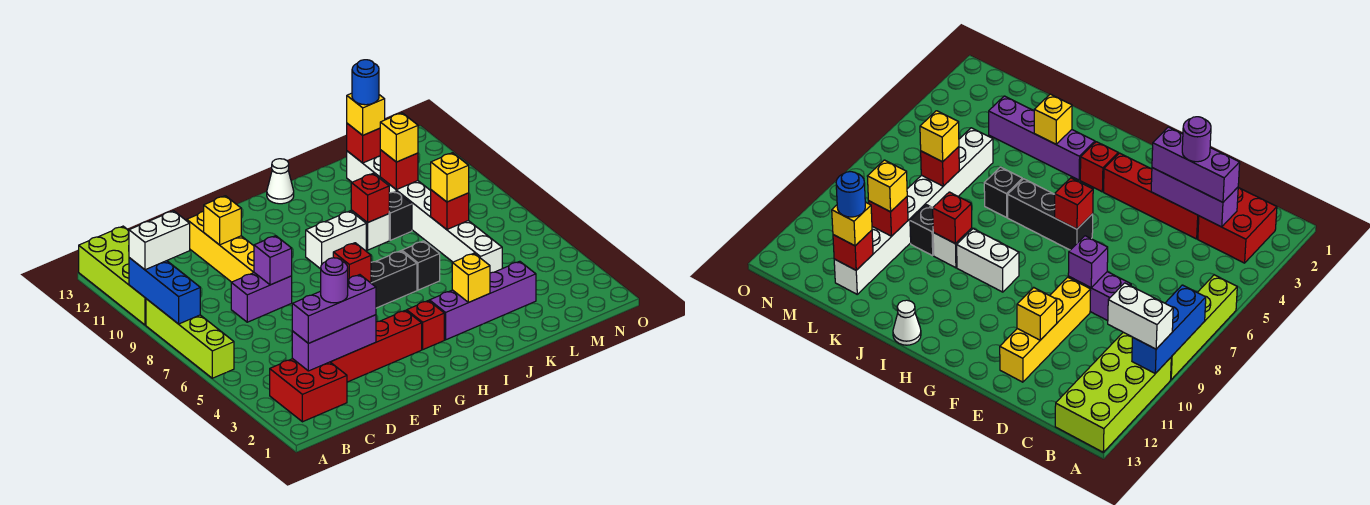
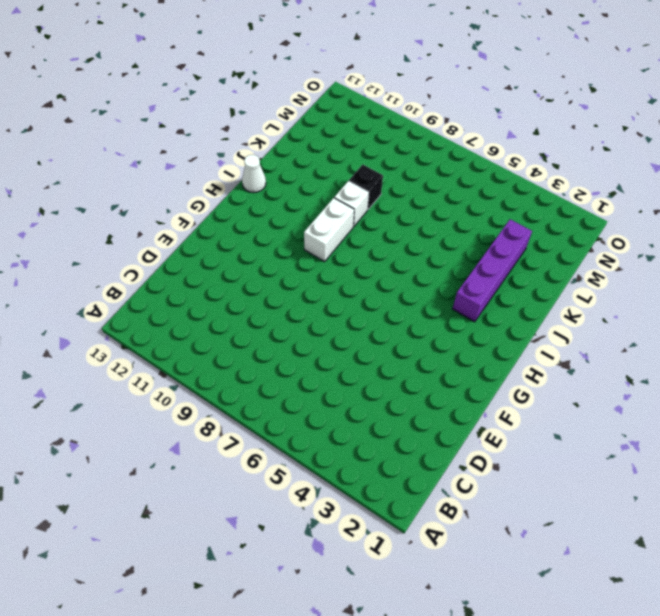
none -> lime brick A6:A9 level 1
none -> lime brick A10:B13 level 1
none -> red brick B2:C3 level 1
none -> red brick D3:G3 level 1

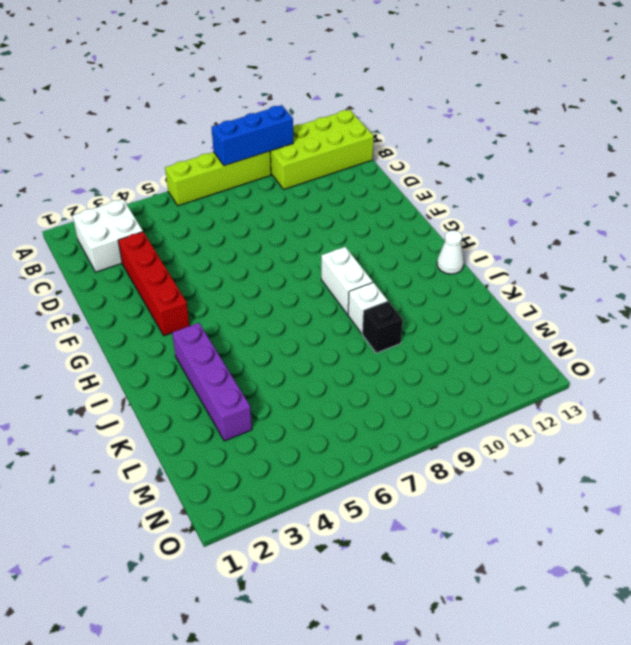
white brick B2:C3 level 1 -> red brick B2:C3 level 1
none -> purple brick D8:E8 level 1
none -> yellow brick E9:E12 level 1
none -> black brick G6:I6 level 1
none -> red brick H3 level 1

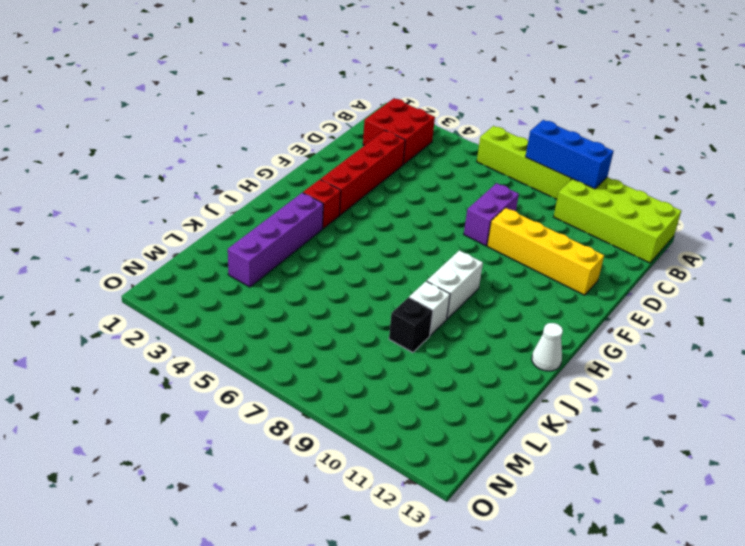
none -> black brick G6:I6 level 1
none -> black brick J6 level 1
none -> white brick L5:L12 level 1
none -> purple brick C3:E3 level 2

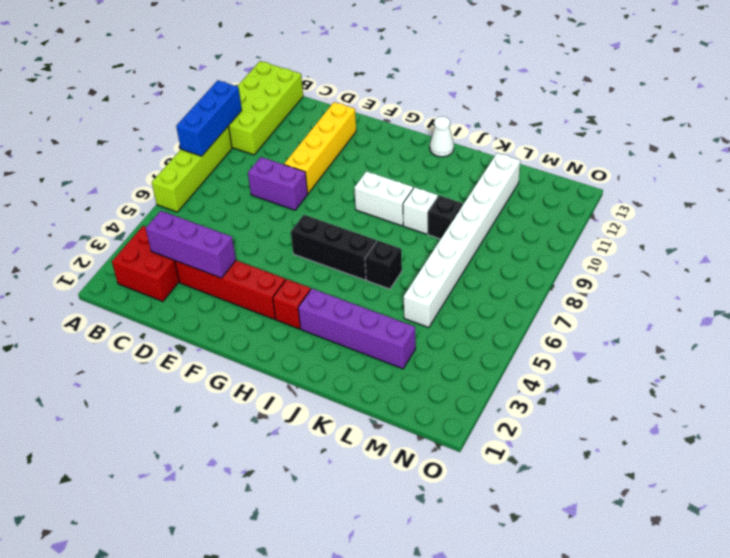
none -> purple brick E8 level 2
none -> yellow brick E11 level 2
none -> red brick G6 level 2
none -> yellow brick J3 level 2

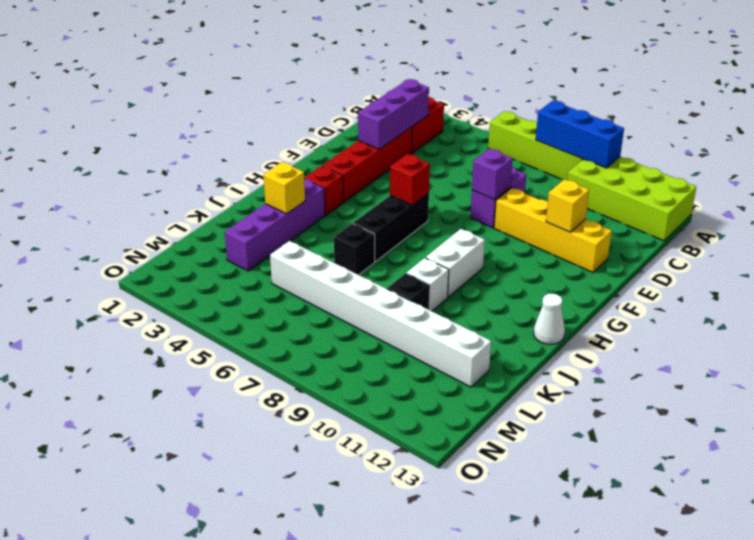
none -> red brick J9 level 2
none -> red brick L7 level 2
none -> red brick L10 level 2
none -> red brick L12 level 2

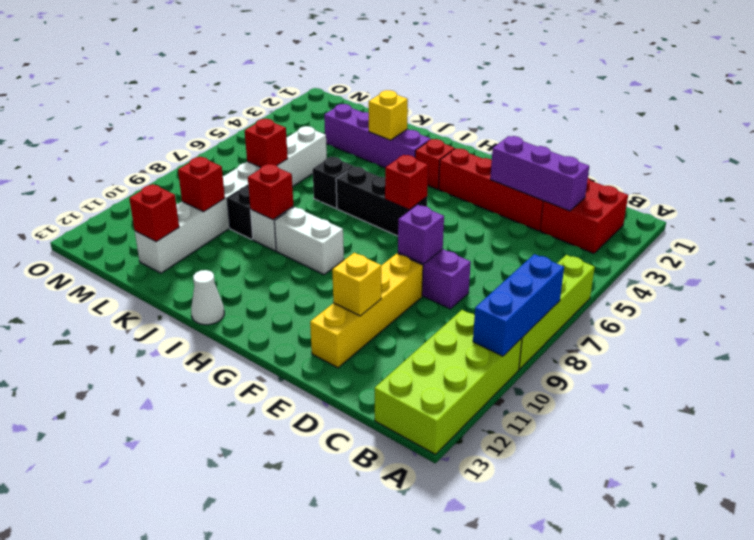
none -> white brick A10:B10 level 3
none -> purple brick C3:E3 level 3
none -> yellow brick L7 level 3
none -> yellow brick L10 level 3

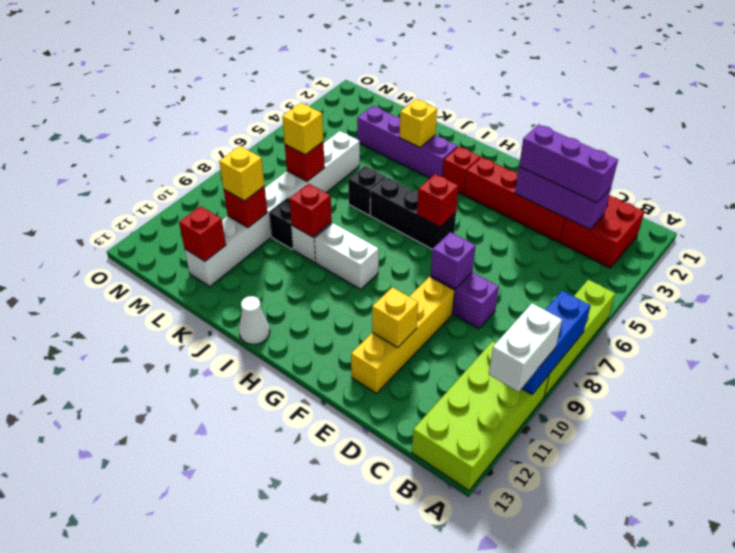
white brick A10:A11 level 3 -> white brick A10:B10 level 3
none -> yellow brick L12 level 3
none -> purple round brick D3 level 4
none -> blue round brick L12 level 4

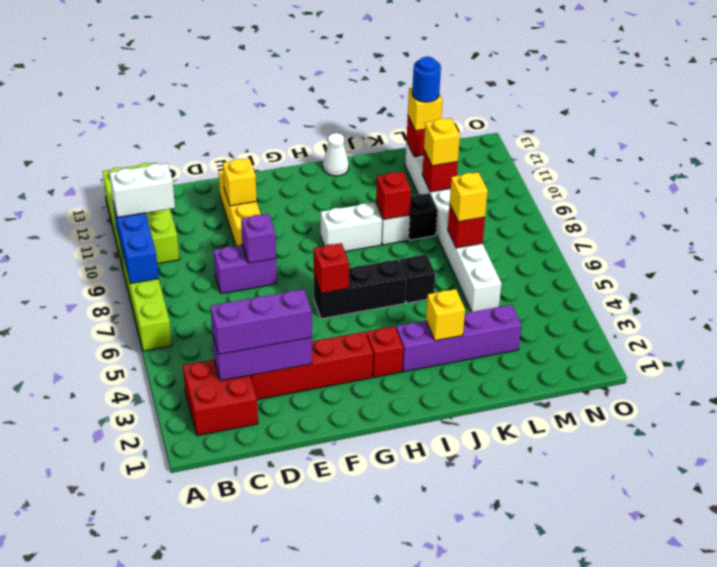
none -> purple round brick D3 level 4

